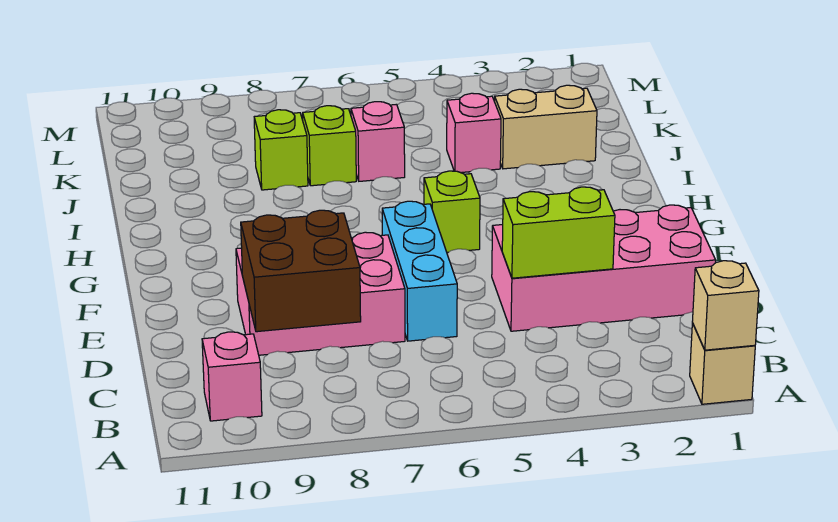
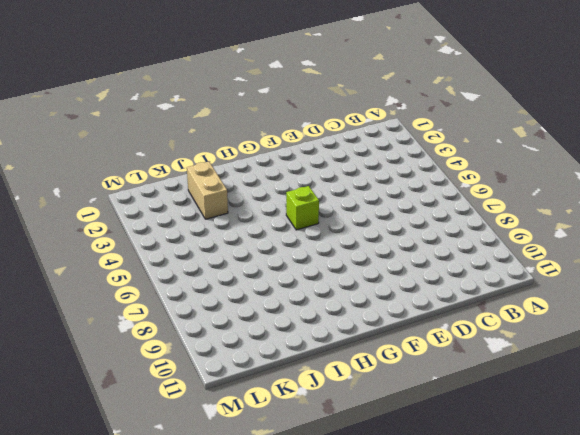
none -> tan brick A1 level 1
none -> pink brick B10 level 1
none -> pink brick D1:E4 level 1

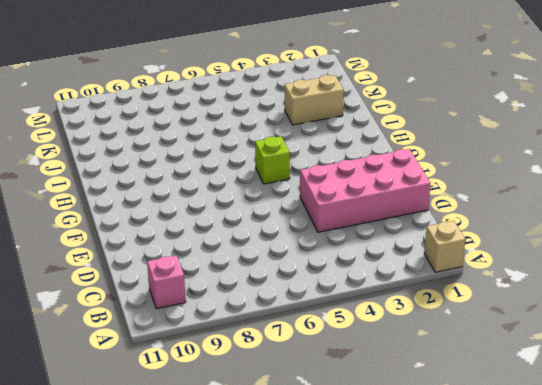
none -> cyan brick D6:F6 level 1
none -> pink brick D7:E9 level 1
none -> pink brick J4 level 1

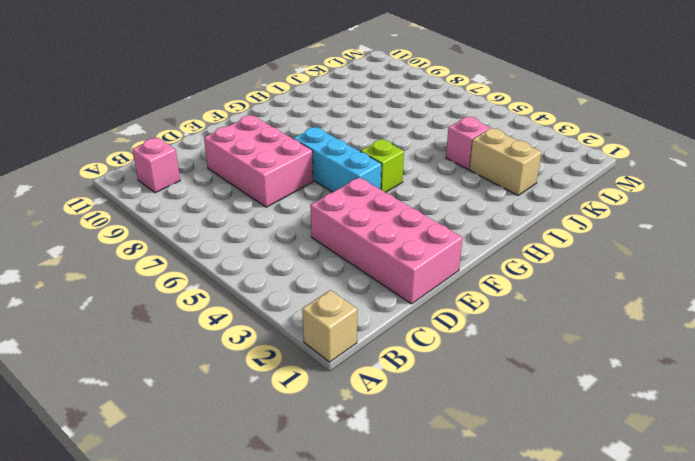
cyan brick F5:F7 level 1 -> cyan brick D6:F6 level 1
none -> pink brick J6 level 1
none -> lime brick J7 level 1
none -> lime brick J8 level 1

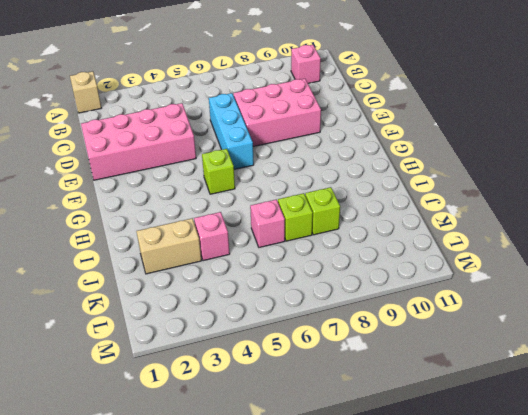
none -> tan brick A1 level 2
none -> brown brick C8:D9 level 2
none -> lime brick D3:D4 level 2

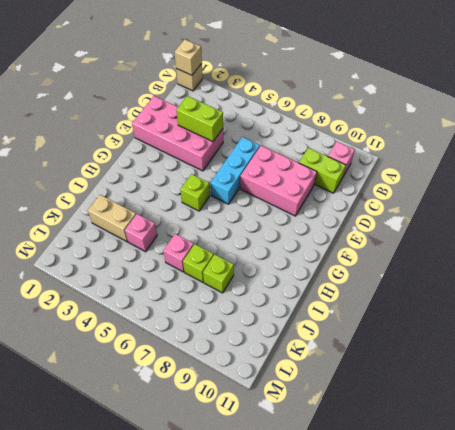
lime brick C9:C10 level 1 -> none
none -> brown brick C8:D9 level 2

